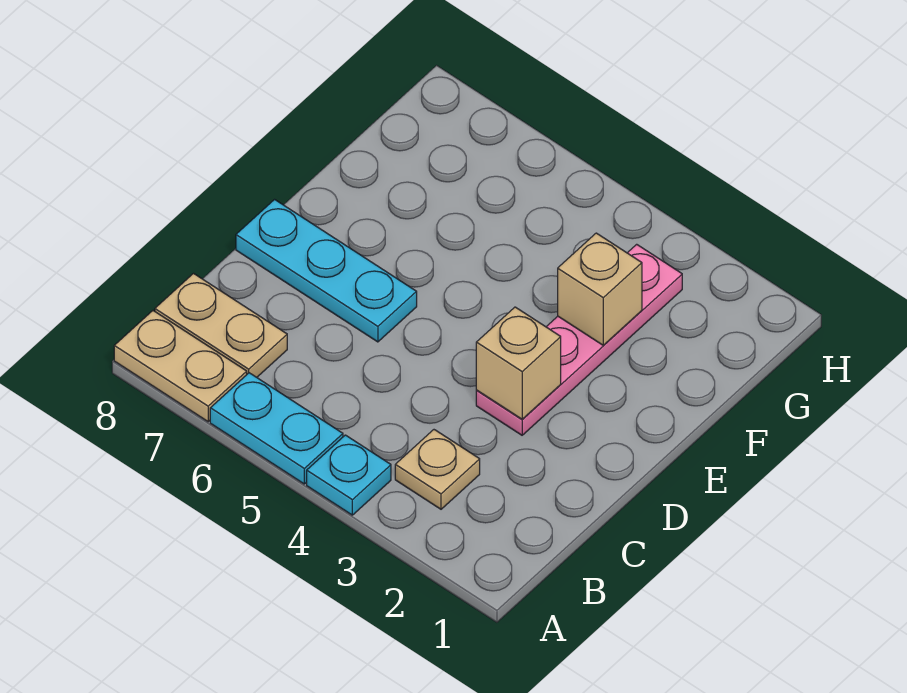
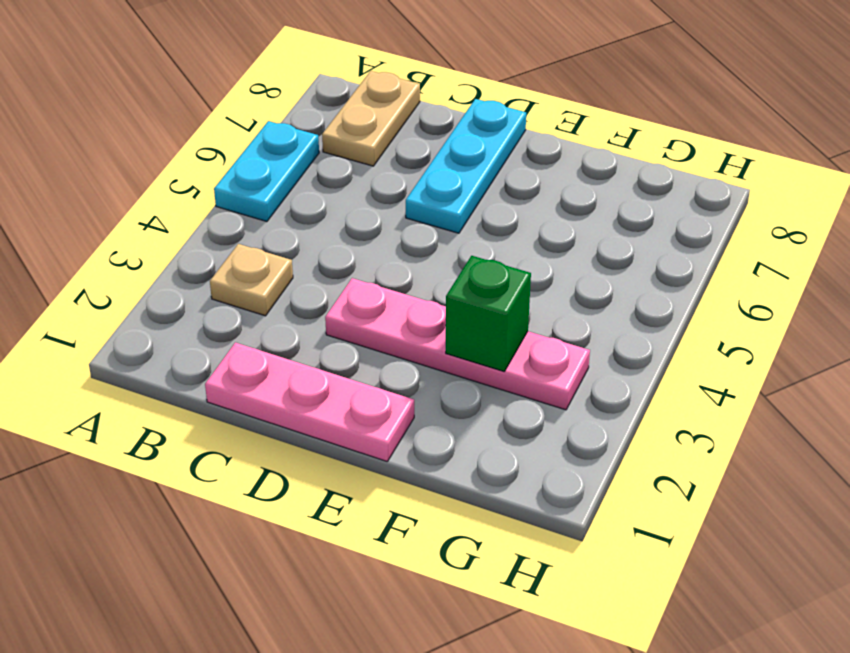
pink plate C1:E1 level 1 -> none
green brick F3 level 2 -> tan brick F3 level 2
none -> cyan plate A4 level 1
none -> tan plate A7:A8 level 1

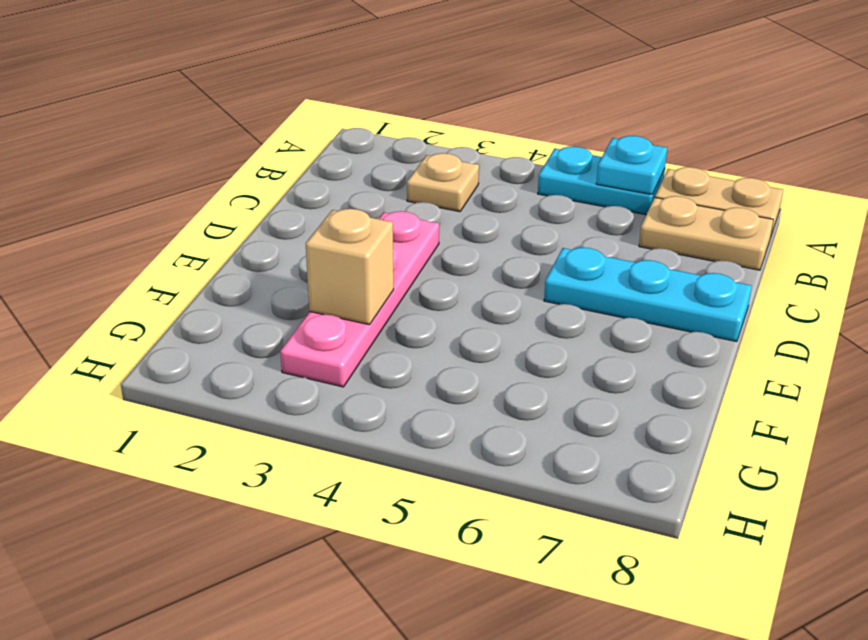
cyan plate A6 level 2 -> cyan plate A4 level 1
none -> tan brick D3 level 2

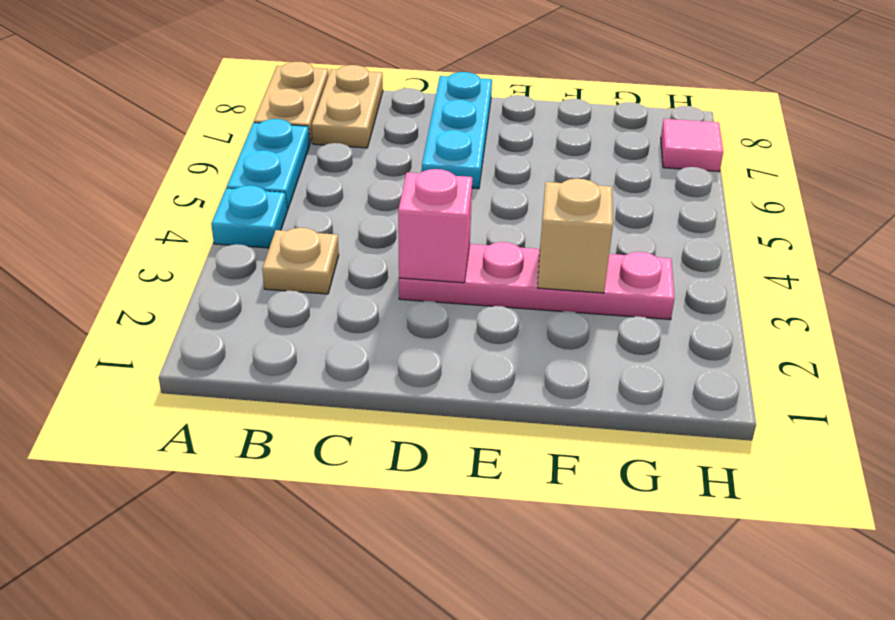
pink brick D3 level 2 -> tan brick D3 level 2
pink tile H7 level 1 -> none

